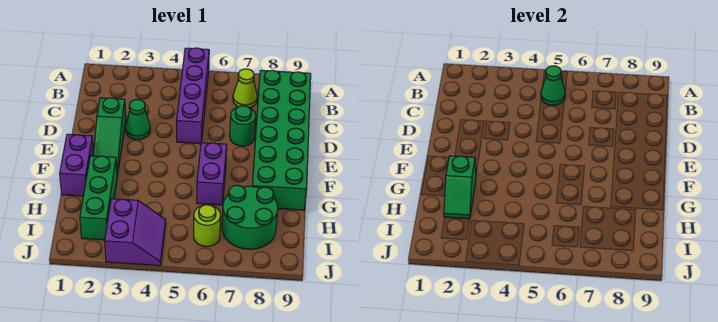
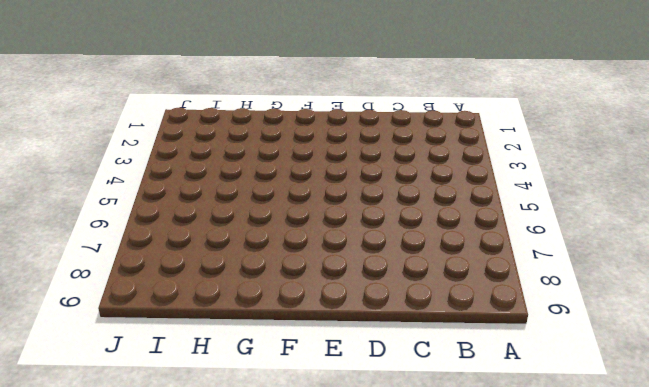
none -> purple brick A5:D5 level 1
none -> lime cone B7 level 1
none -> green brick B8:G9 level 1

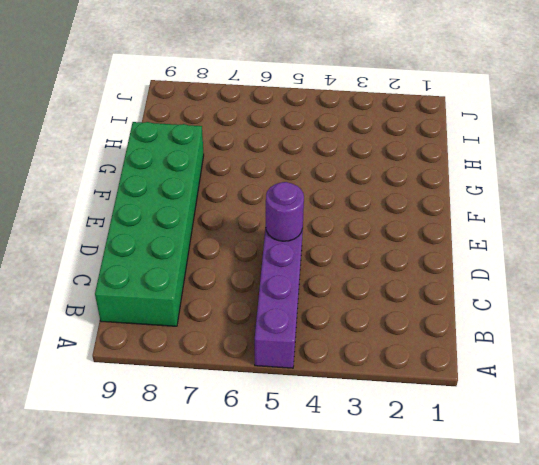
purple round brick D5 level 2 -> none
none -> lime cone B7 level 1
none -> green slope D2:F2 level 1 top D
none -> green cone D3 level 1

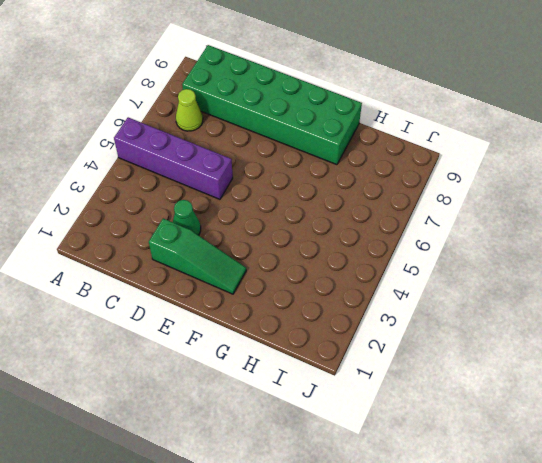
none -> green round brick D7 level 1
none -> purple brick F1:G1 level 1
none -> purple brick F6:G6 level 1

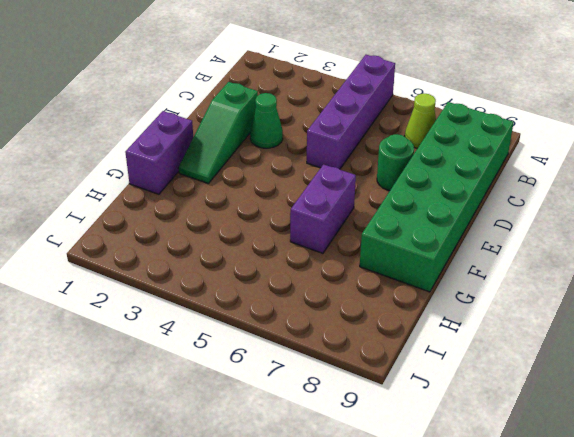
none -> green brick G2:I2 level 1
none -> green round brick H7:I8 level 1
none -> purple slope I3:J4 level 1 top 3

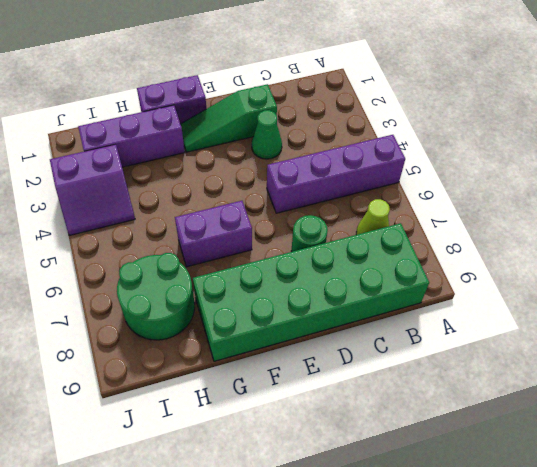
purple brick G2:I2 level 1 -> green brick G2:I2 level 1
none -> lime round brick I6 level 1
none -> green cone B5 level 2
none -> green slope G2:H2 level 2 top G

